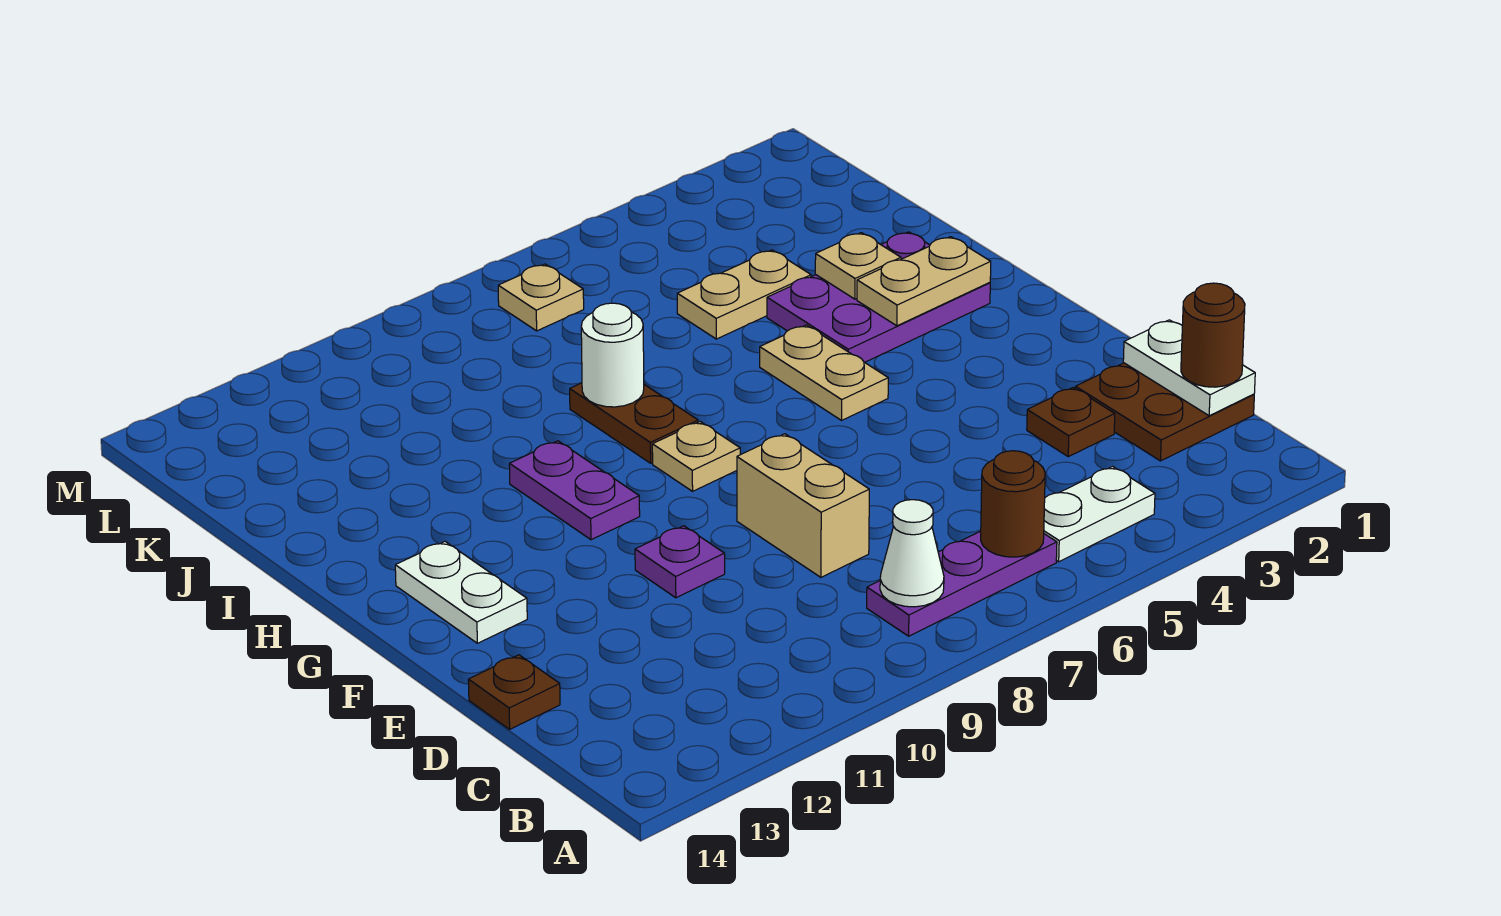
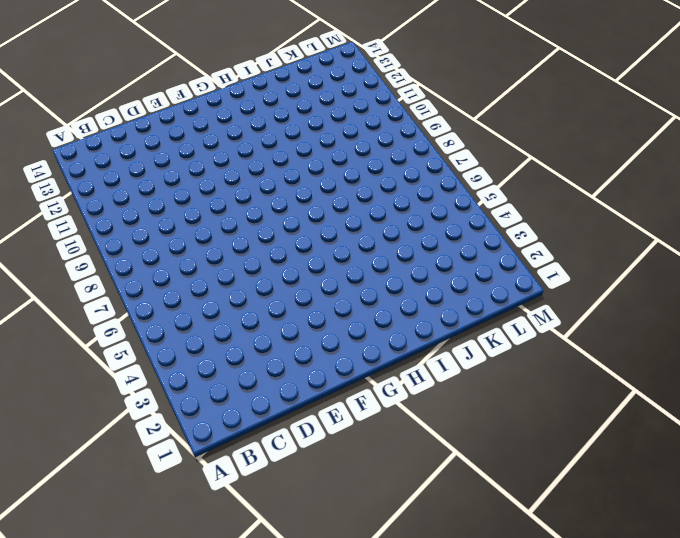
none -> white plate B4:B5 level 1
none -> purple plate B6:B8 level 1
none -> brown plate C1:D2 level 1

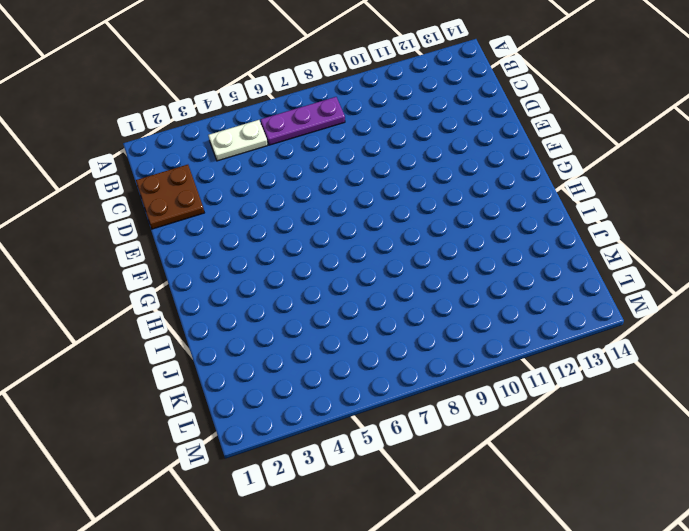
none -> brown plate D3 level 1
none -> tan brick D8:E8 level 1
none -> brown plate D14 level 1

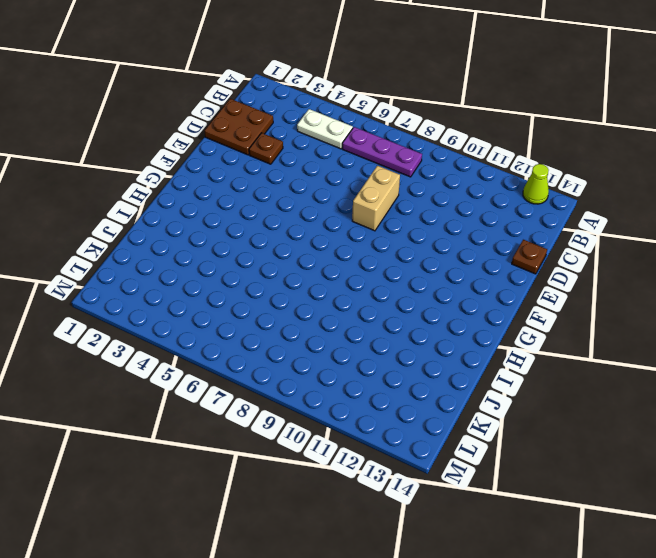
lime cone A13 level 1 -> none
none -> purple plate E10 level 1
none -> white plate F13:G13 level 1
none -> tan plate G5:H5 level 1

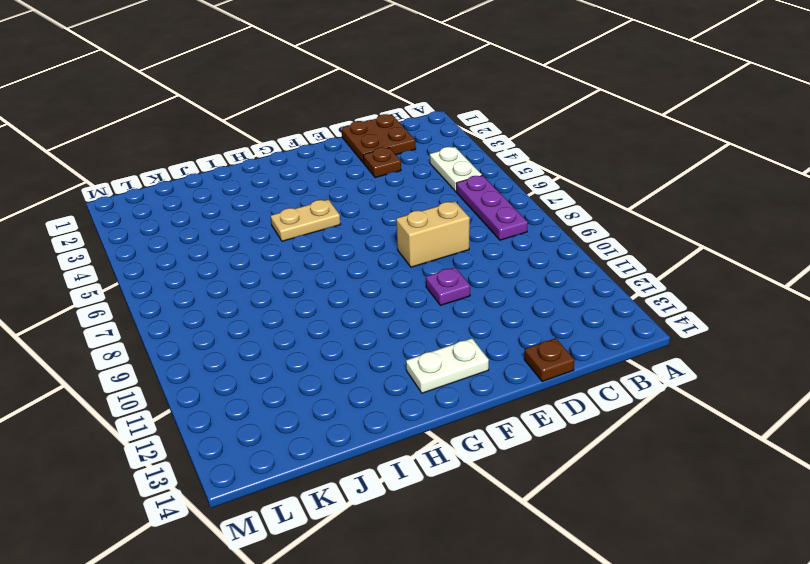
none -> tan plate G8 level 1
none -> purple plate G10:H10 level 1
none -> purple plate H2:I4 level 1

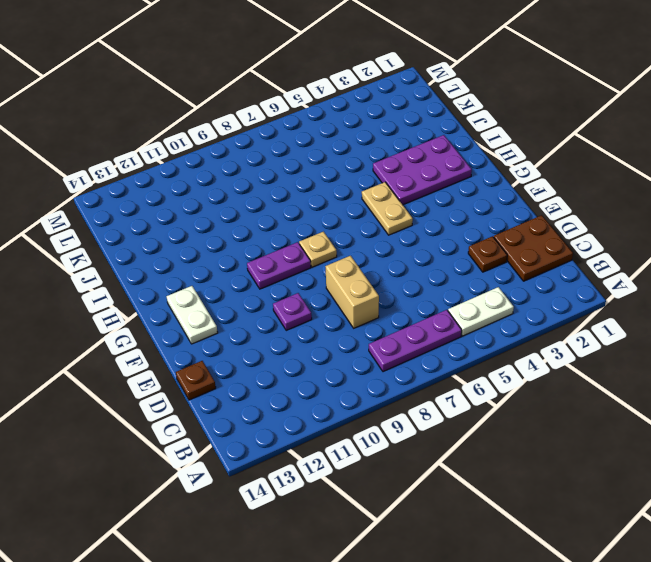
purple plate G9:G10 level 1 -> purple plate G10:H10 level 1
none -> brown plate H8:I8 level 1
none -> tan plate J4:J5 level 1
none -> tan plate L7 level 1

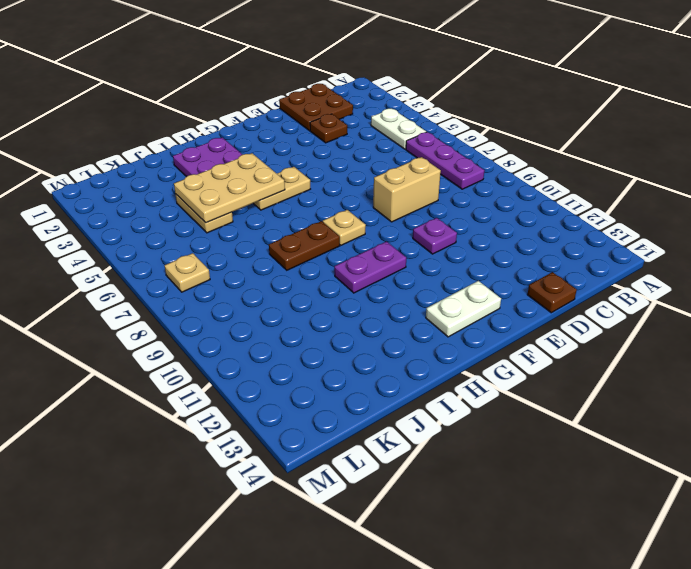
tan plate H4:J5 level 2 -> none
none -> brown round brick B6 level 2
none -> white cone B8 level 2
none -> white plate C1:D1 level 2

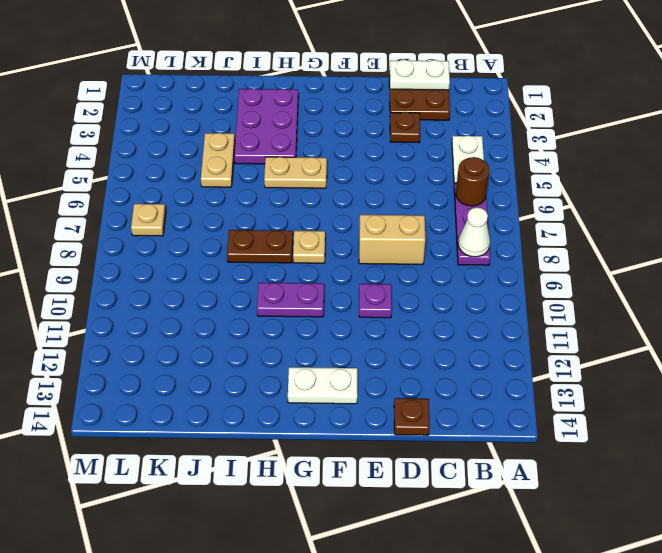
none -> tan plate H2:H3 level 2
none -> tan plate I3 level 2
none -> white round brick I8 level 2

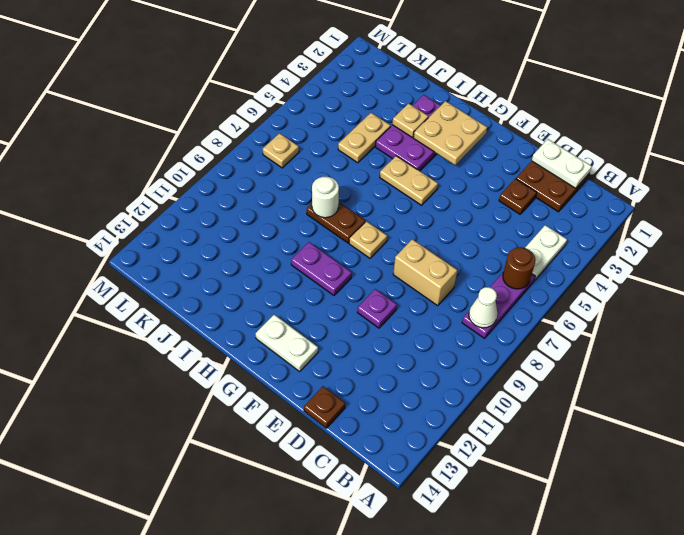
tan plate G2:H3 level 2 -> tan plate H2:H3 level 2
none -> brown round brick C1 level 3

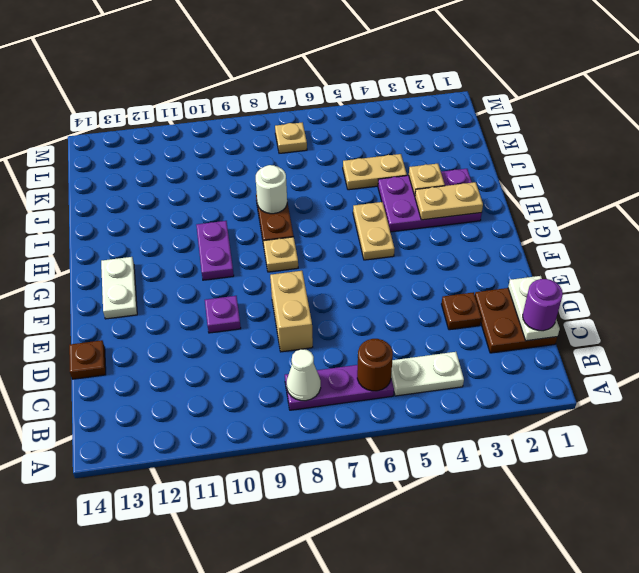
purple round brick C1 level 3 -> brown round brick C1 level 3

